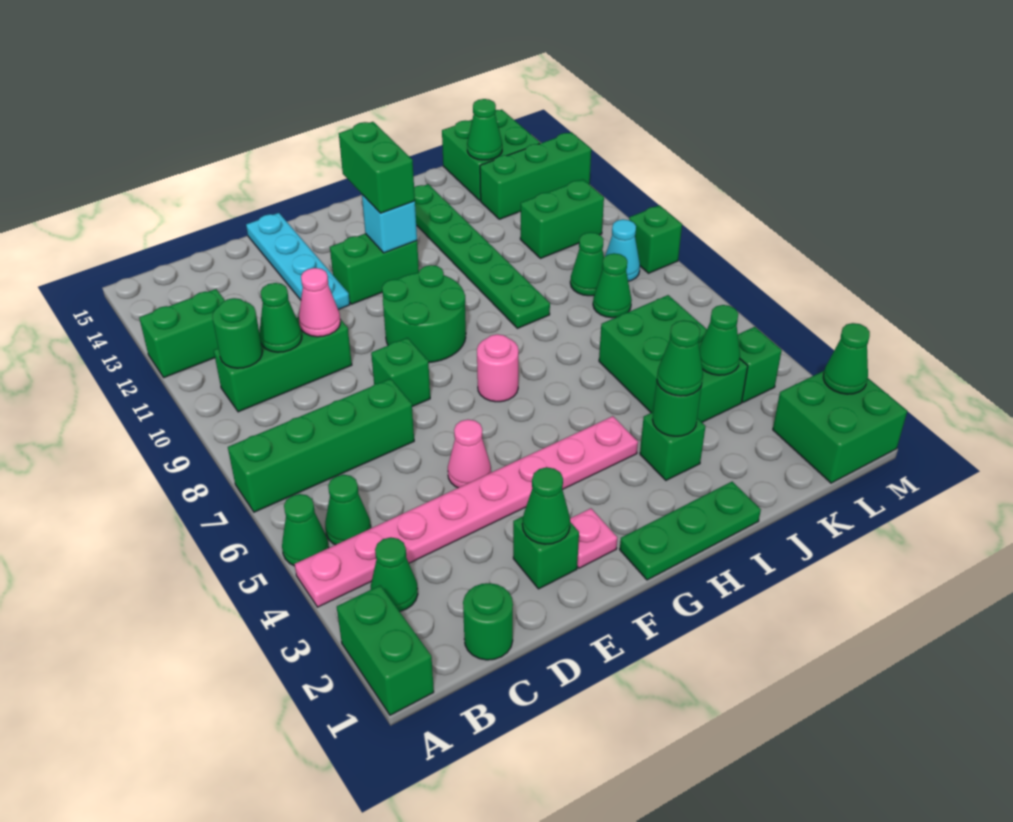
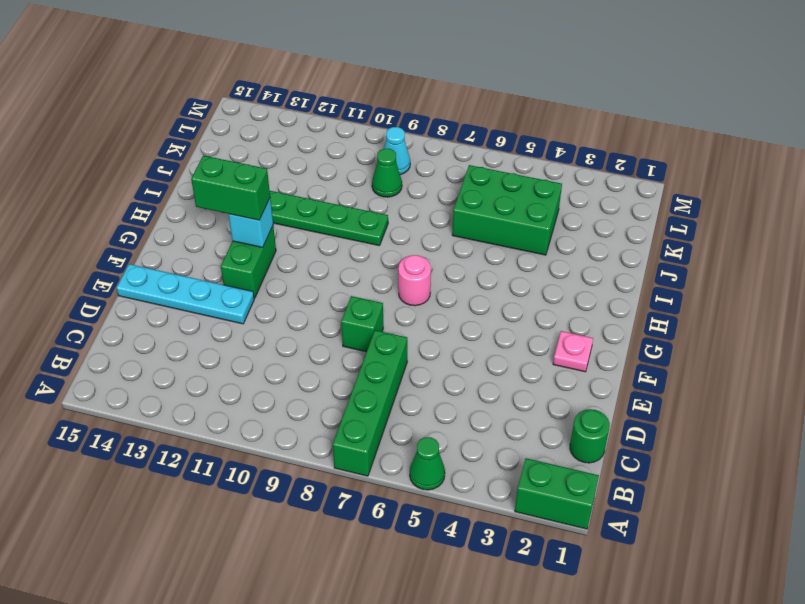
none -> pink plate A4:H4 level 1
none -> green brick A12:B12 level 1
none -> green cone B3 level 1
none -> green cone B5 level 1

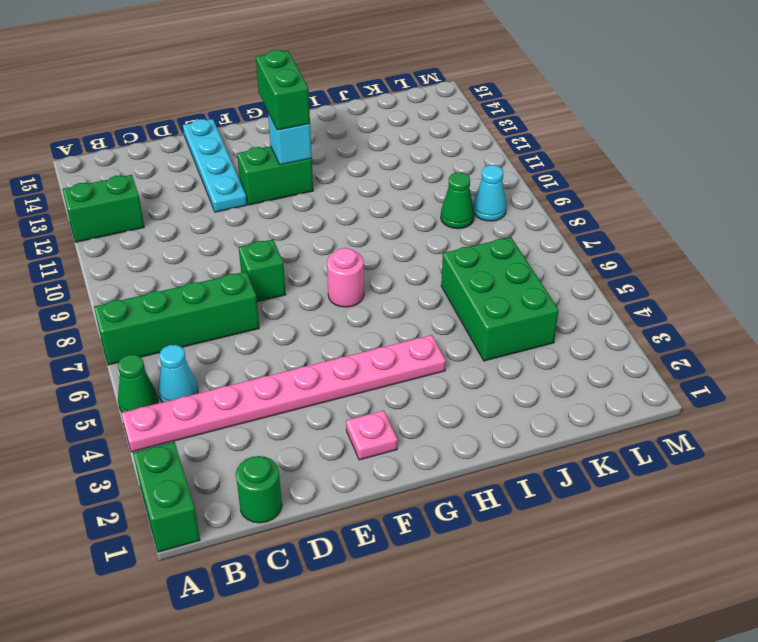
cyan cone B5 level 1 -> green cone B5 level 1
none -> green cone B3 level 1
none -> green brick B10:D10 level 1
none -> green brick E2 level 1
none -> pink cone E5 level 1

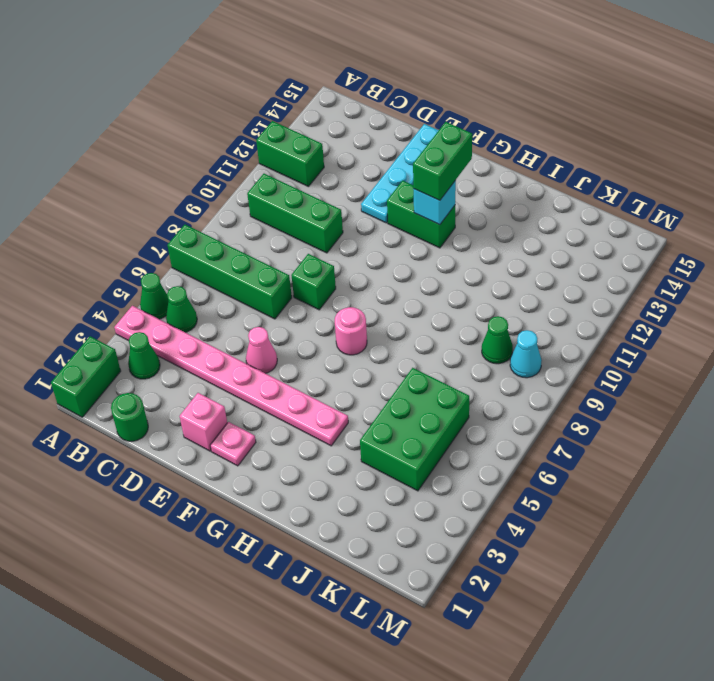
pink brick E2 level 1 -> green brick E2 level 1
none -> green round brick F9:G10 level 1
none -> green plate G1:I1 level 1
none -> green brick I3 level 1
none -> green plate I9:I14 level 1

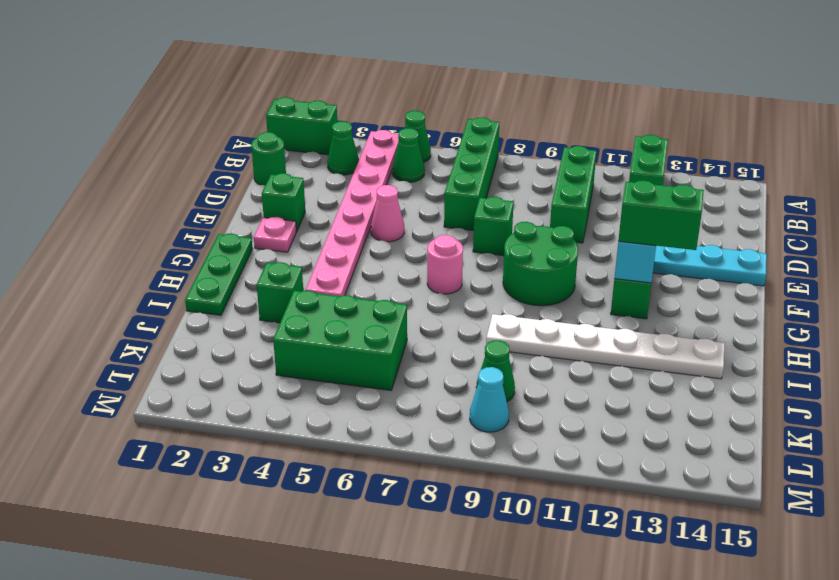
white plate I9:I14 level 1 -> green plate I9:I14 level 1
none -> green cone K8 level 1
none -> green brick K11:L11 level 1
none -> green brick K13:M13 level 1
none -> green brick K14:L15 level 1

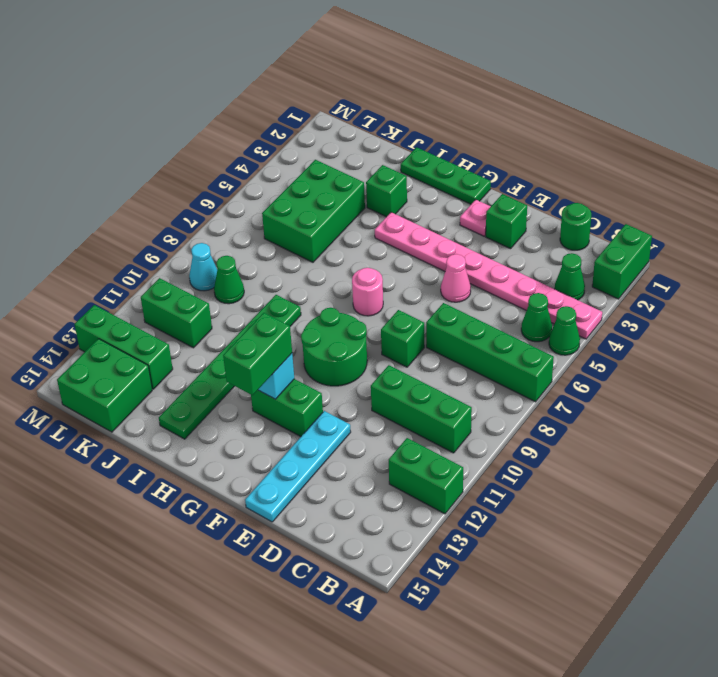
none -> green cone K8 level 1
none -> green brick L1:M2 level 1
none -> green brick L4 level 1
none -> green brick M9 level 1

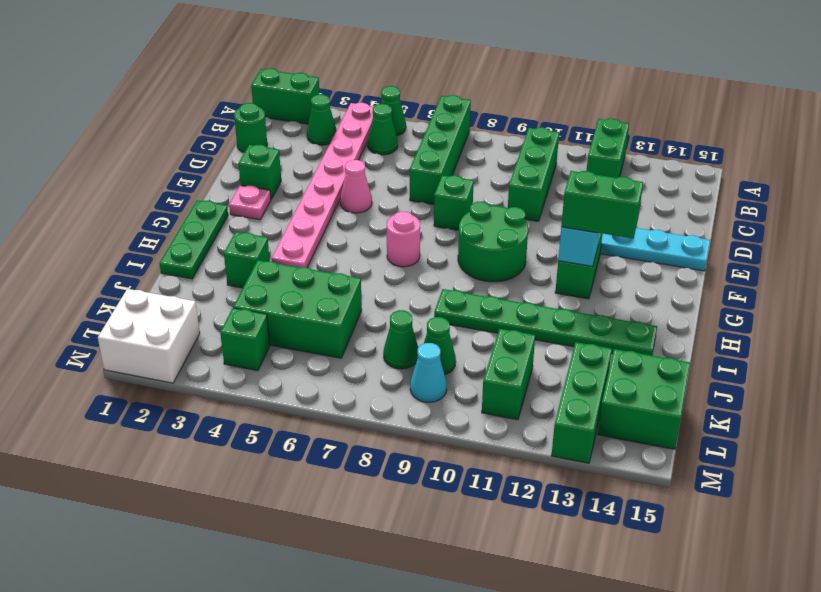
white brick L1:M2 level 1 -> green brick L1:M2 level 1
none -> green brick M9 level 1
none -> green round brick B10 level 2
none -> green cone C10 level 2
none -> pink cone D10 level 2

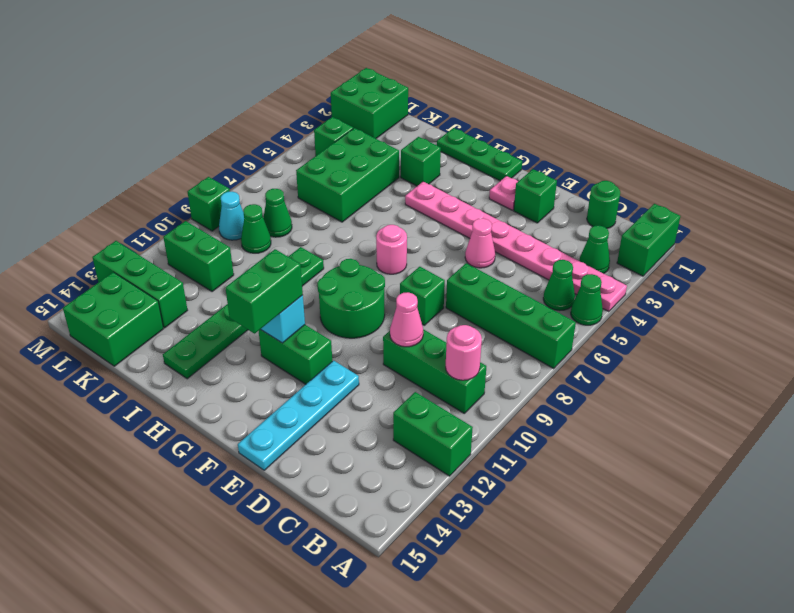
pink round brick B10 level 2 -> green round brick B10 level 2
none -> green cone C10 level 2
none -> green cone E2 level 2
none -> green round brick I3 level 2
none -> green cone K4 level 2

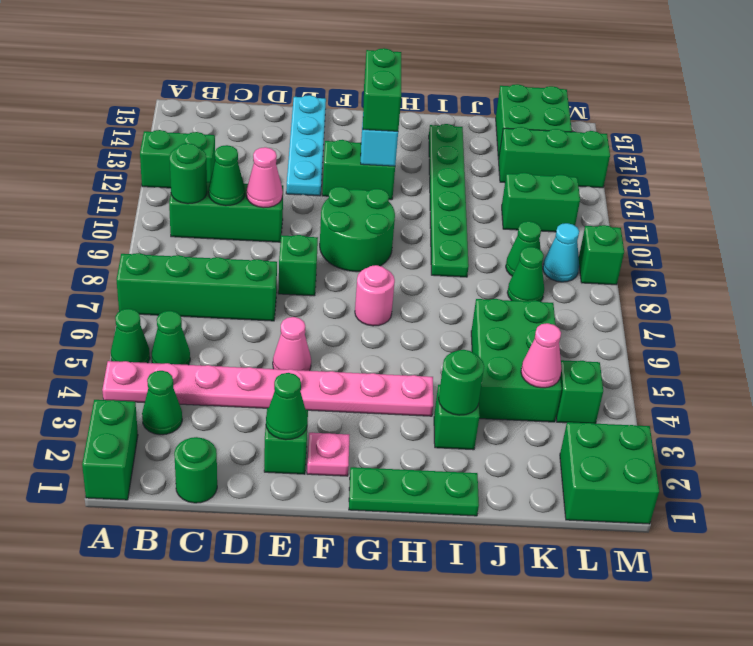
pink cone K4 level 2 -> green cone K4 level 2
none -> green cone K14 level 2
none -> green cone M2 level 2
none -> green cone I3 level 3

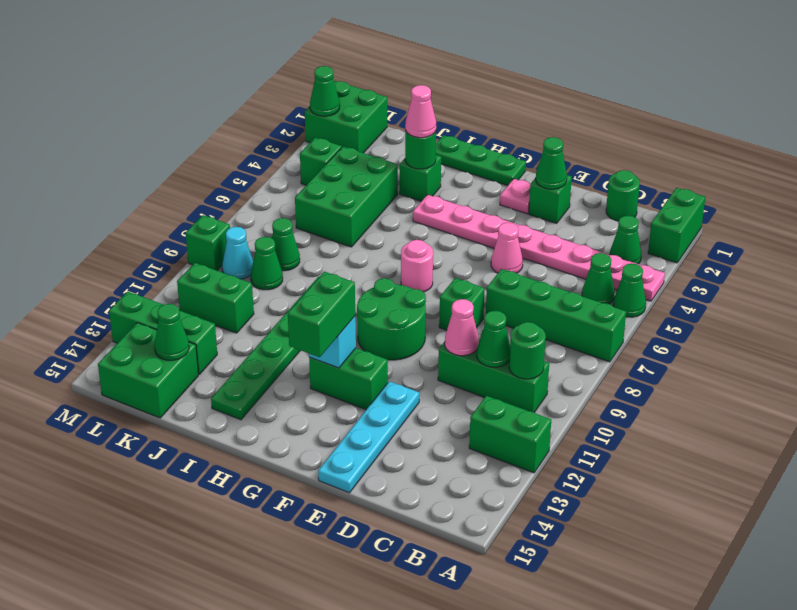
pink cone I3 level 3 -> green cone I3 level 3
none -> green cone K4 level 2

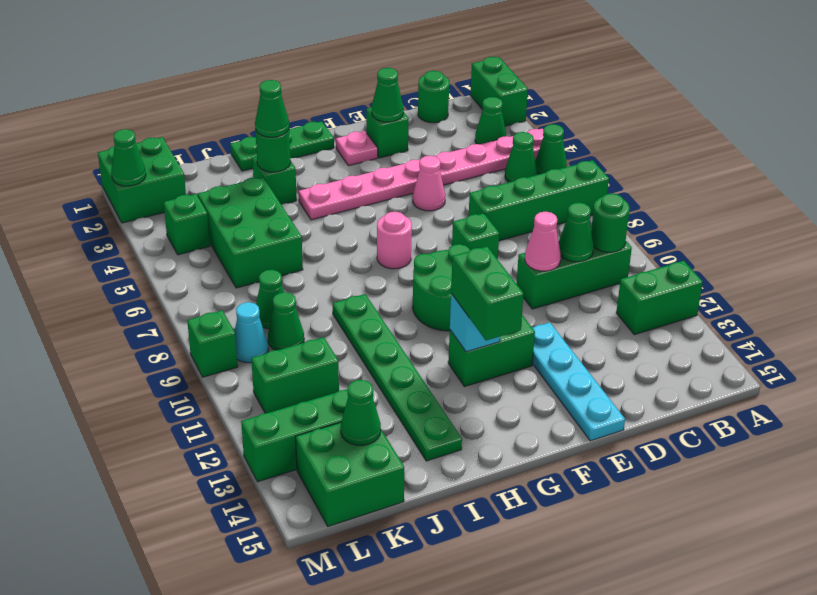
none -> green cone K4 level 2

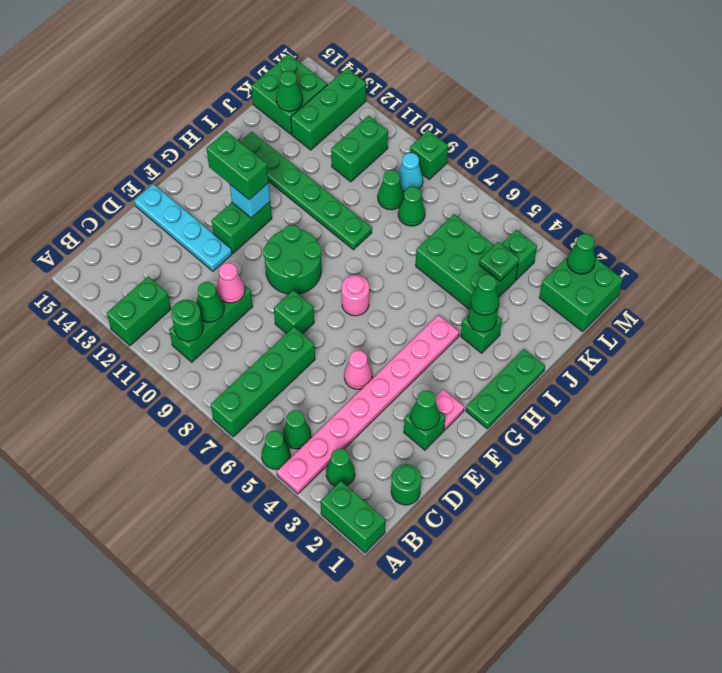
green plate K4 level 2 -> green cone K4 level 2

